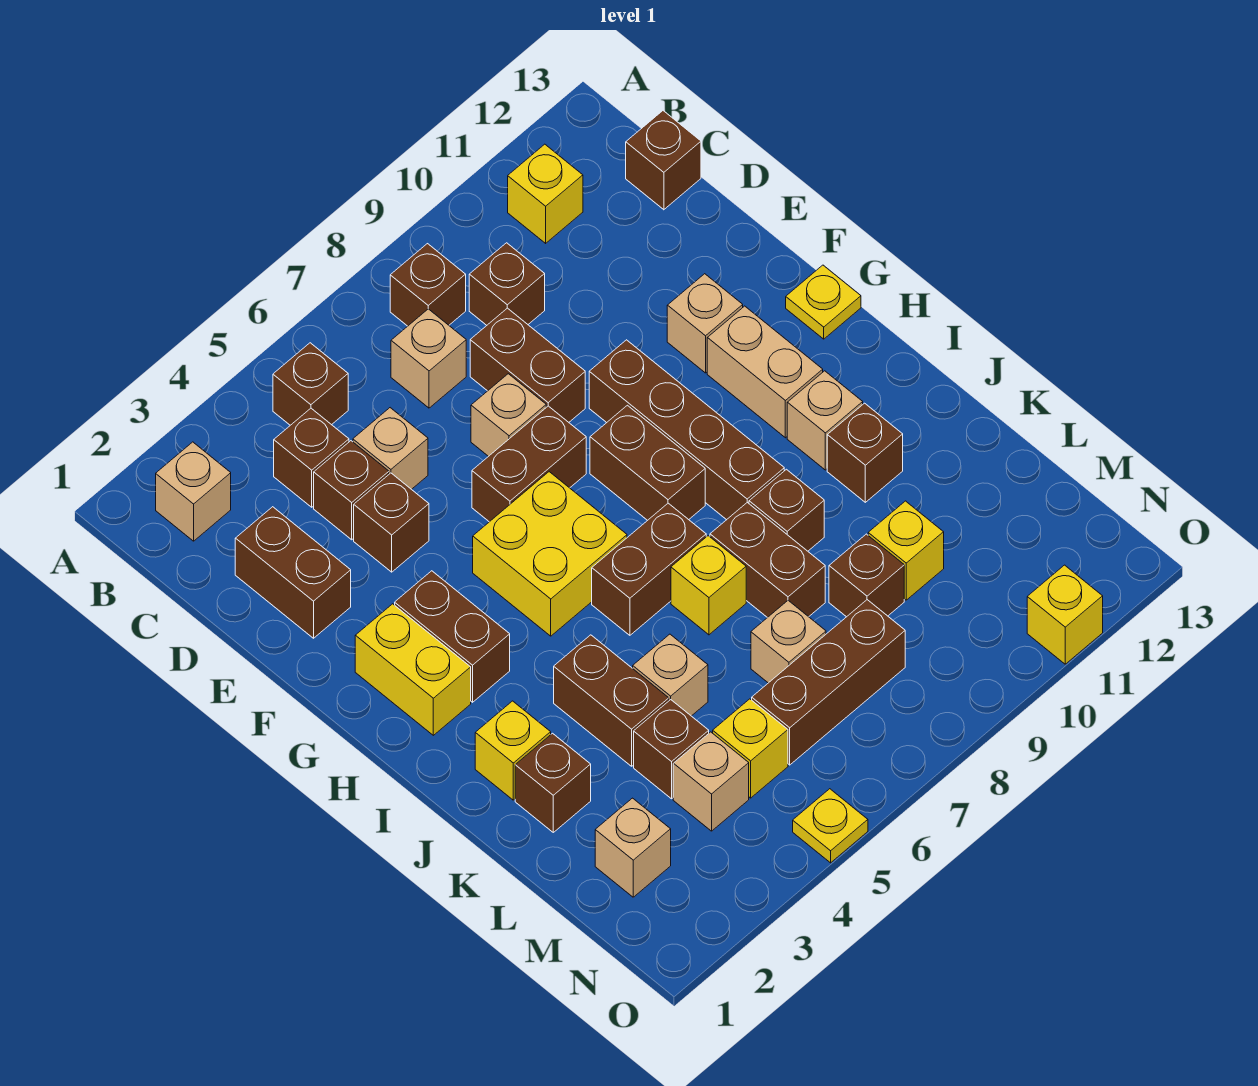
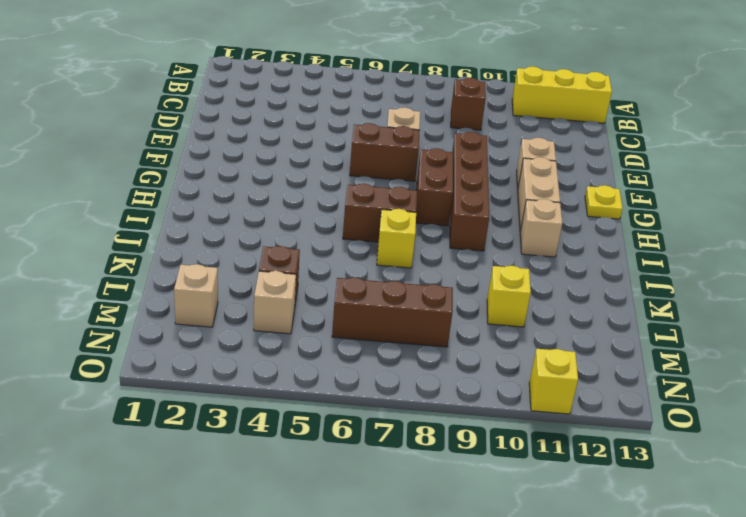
yellow brick B11:B13 level 1 -> yellow brick B11 level 1
none -> tan brick B2 level 1
none -> brown brick B5 level 1
none -> brown brick B8 level 1
none -> brown brick C4 level 1

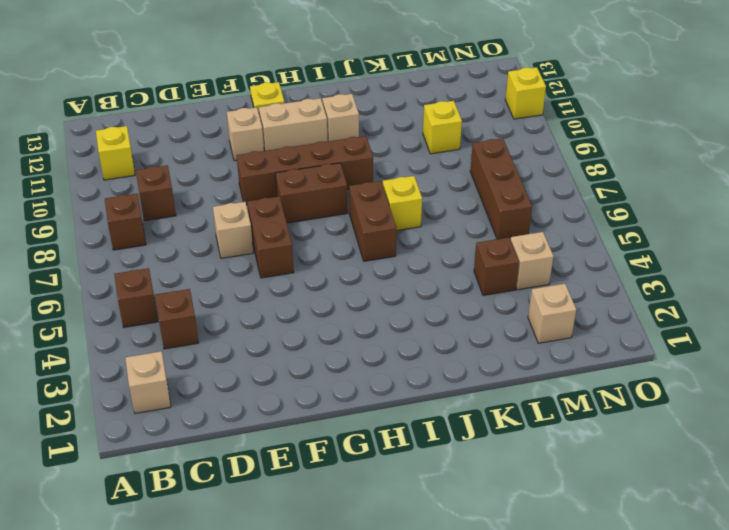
none -> tan brick C7 level 1
none -> brown brick C13 level 1
none -> brown brick D2:E2 level 1
none -> brown brick D4 level 1

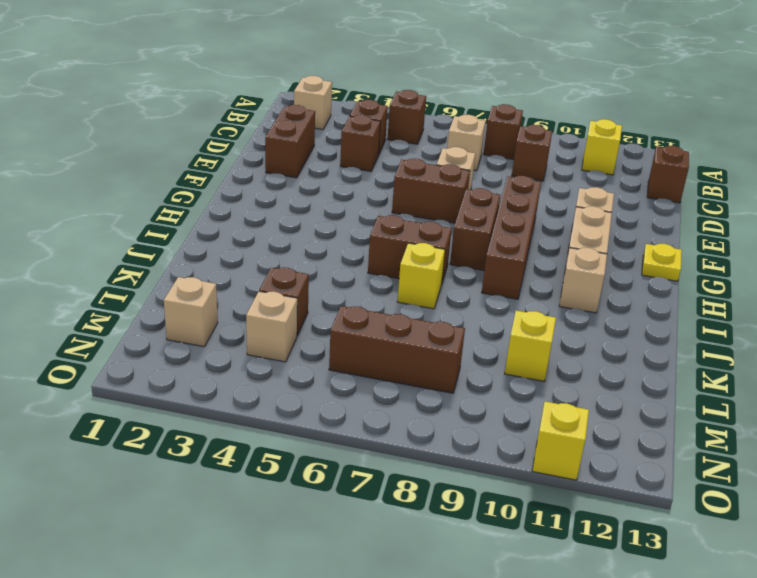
none -> tan brick D5 level 1
none -> brown brick D8:E8 level 1
none -> brown brick E4 level 1
none -> yellow brick G2:H2 level 1

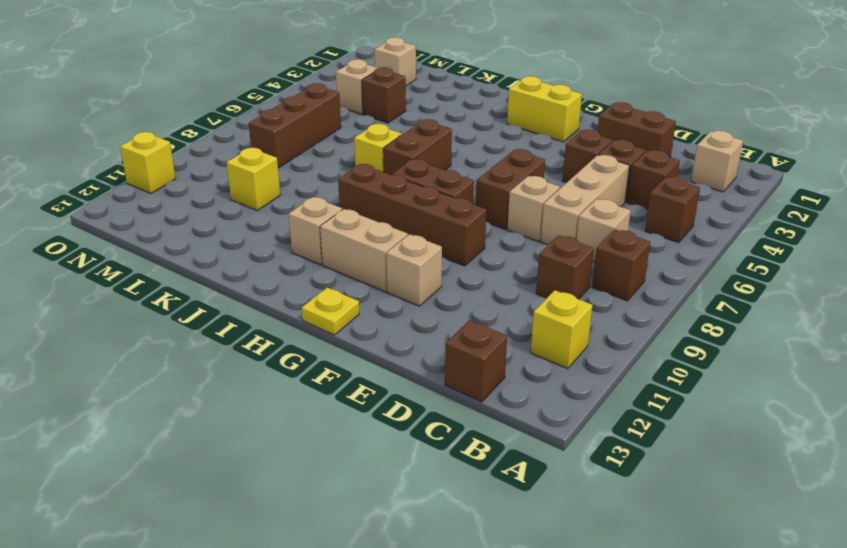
tan brick D5:D7 level 1 -> tan brick D5 level 1
none -> brown brick D8:E8 level 1
none -> brown brick G3:H3 level 1
none -> yellow brick G5:H6 level 1
none -> yellow brick J2 level 1

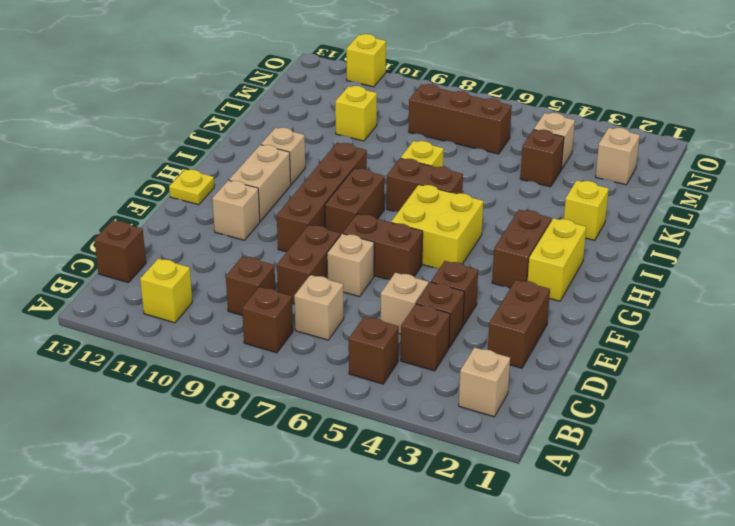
none -> brown brick J4:K4 level 1
none -> brown brick J8:K8 level 1
none -> brown brick J9 level 1
none -> brown brick J11 level 1

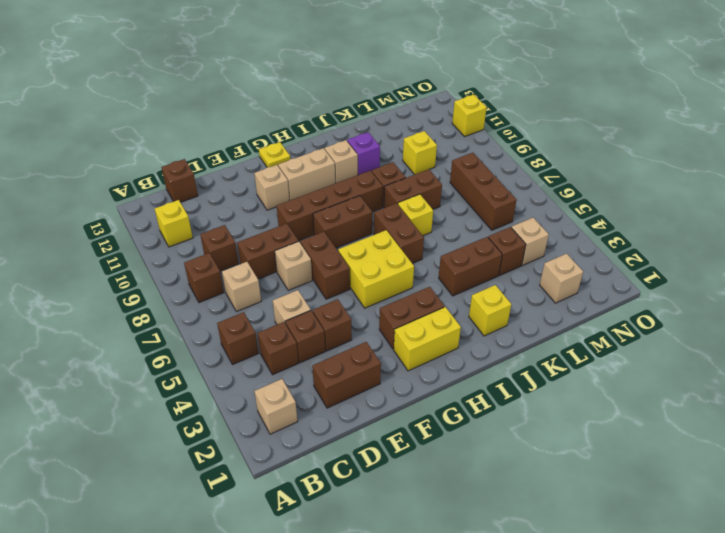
purple brick J11 level 1 -> brown brick J11 level 1
none -> brown brick K2 level 1
none -> tan brick K5 level 1
none -> tan brick L7 level 1
none -> brown brick L9 level 1

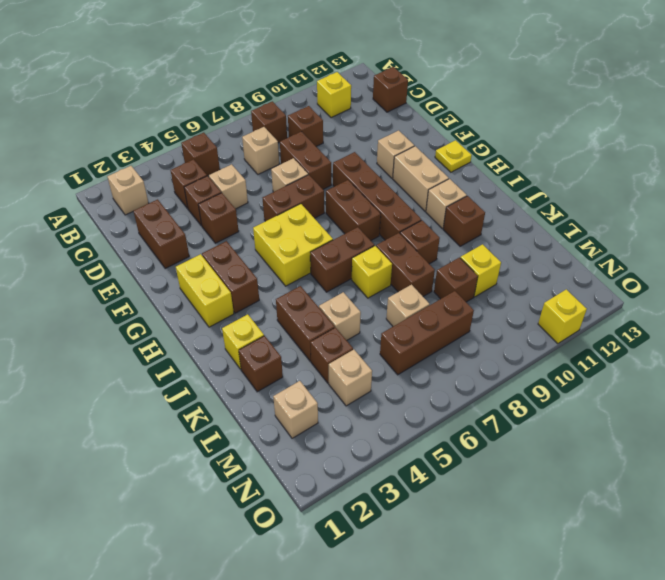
none -> yellow brick M5 level 1
none -> yellow plate O5 level 1

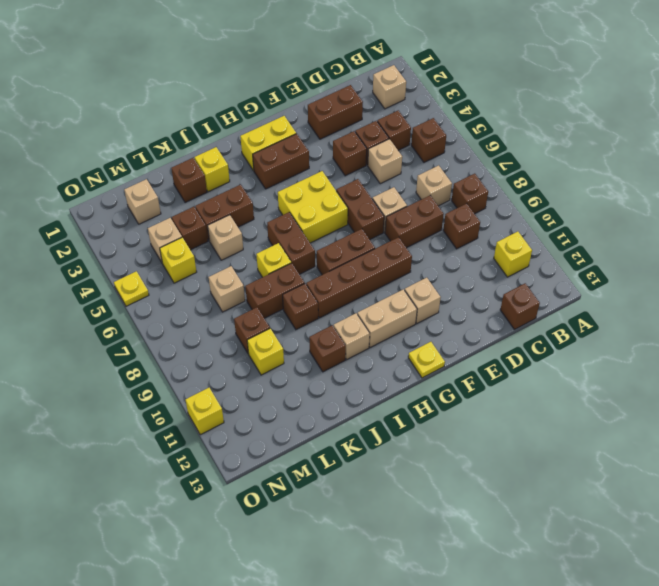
none -> brown brick M6:M8 level 1

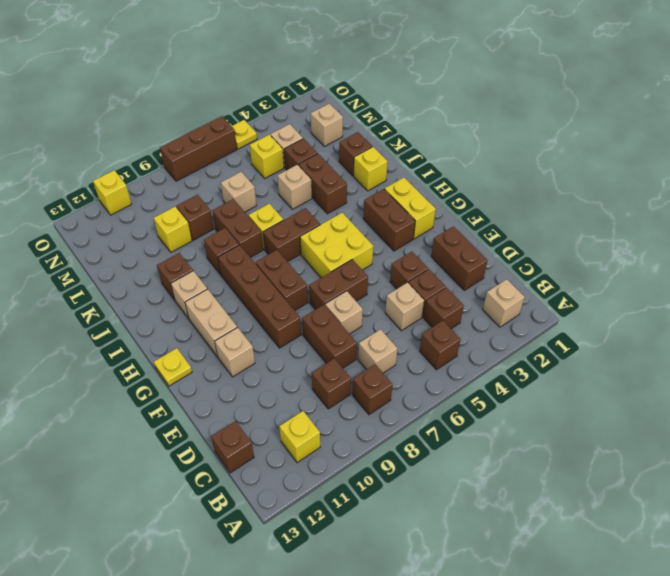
brown brick O6:O8 level 1 -> brown brick M6:M8 level 1

